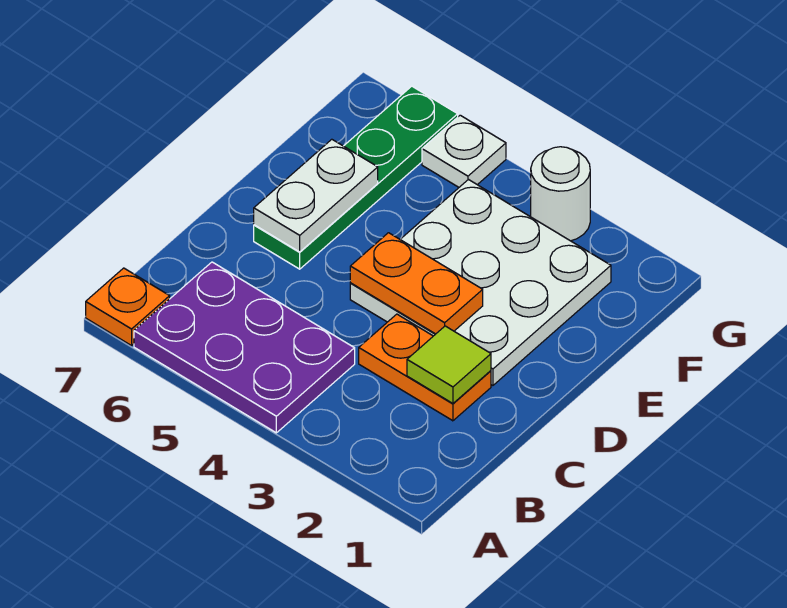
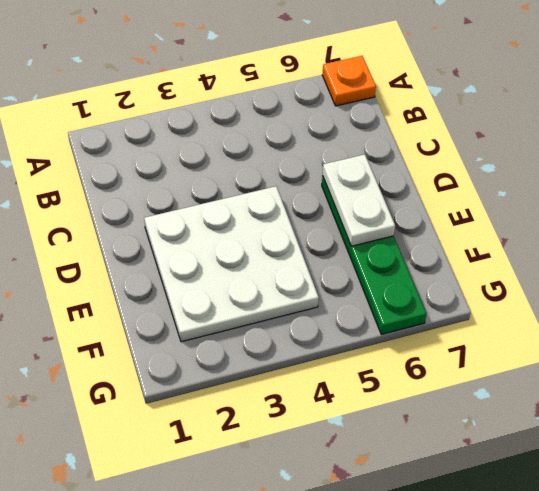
none -> purple plate A4:B6 level 1
none -> orange plate C2:C3 level 1

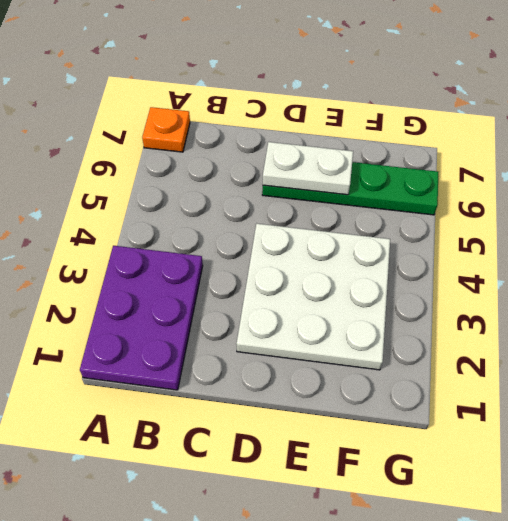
purple plate A1:B3 level 1 -> purple plate A4:B6 level 1
none -> orange plate C2:C3 level 1
none -> white round brick G3 level 1

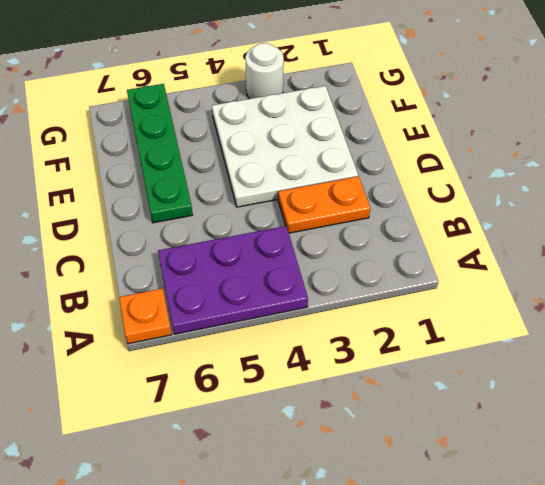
none -> white plate G5 level 1
none -> lime tile C2 level 2

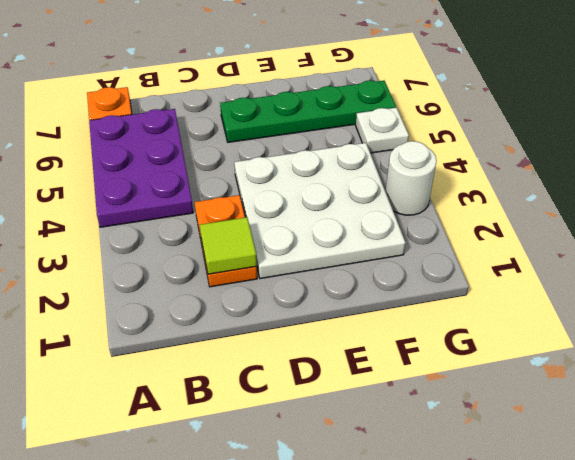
none -> orange plate D3:D4 level 2
none -> white plate D6:E6 level 2

